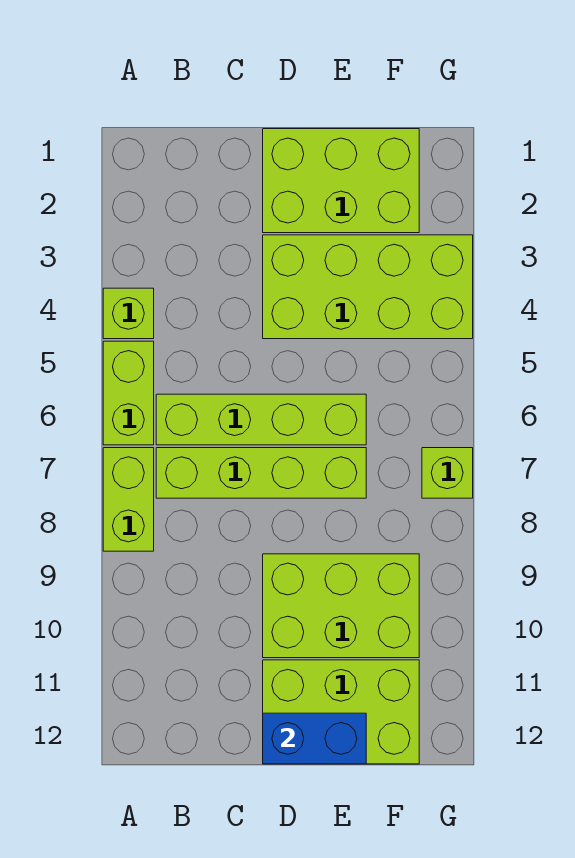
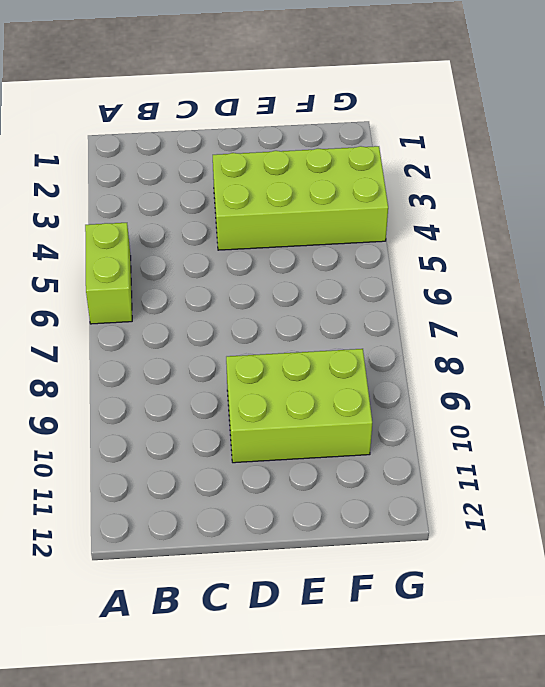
none -> lime brick A4 level 1
none -> lime brick A7:A8 level 1

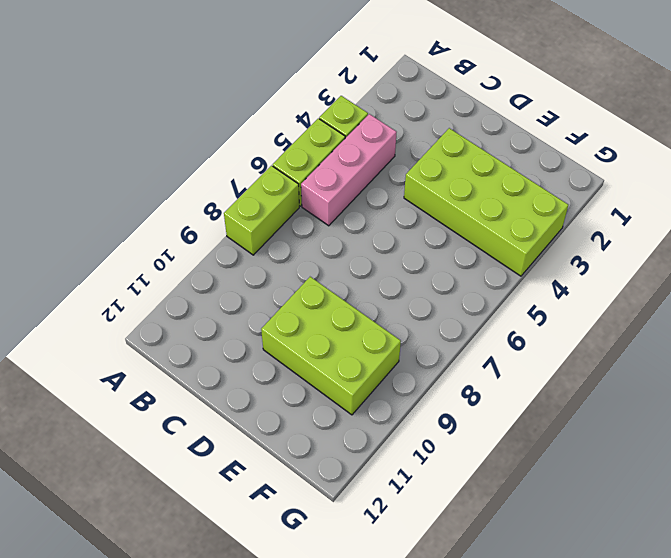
pink brick B4:B6 level 1 -> lime brick B6:E6 level 1
none -> lime brick B7:E7 level 1
none -> lime brick D1:F2 level 1

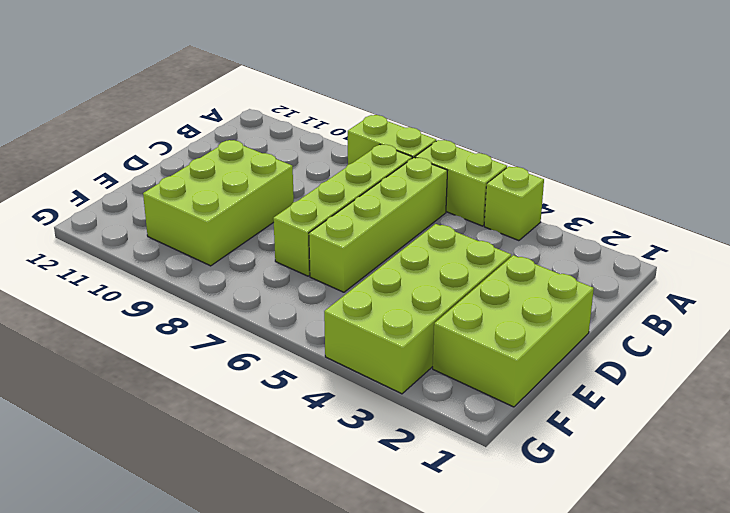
none -> lime brick D11:F12 level 1
none -> lime brick G7 level 1

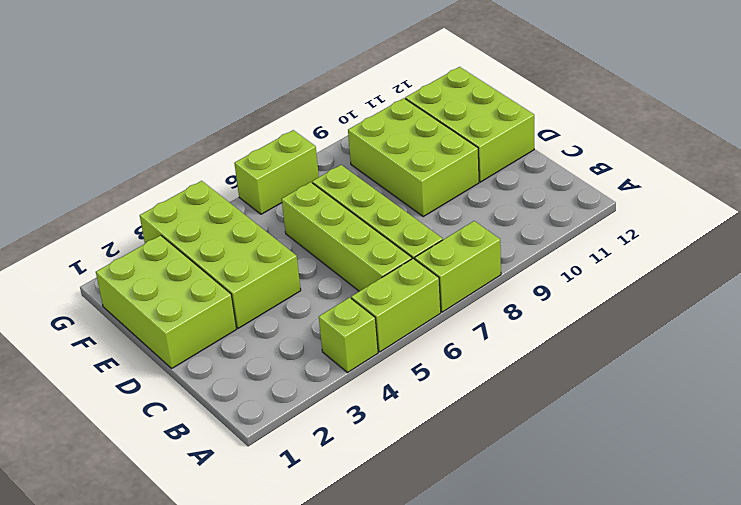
lime brick G6:G7 level 1 -> lime brick G7 level 1
none -> blue brick D12:E12 level 2

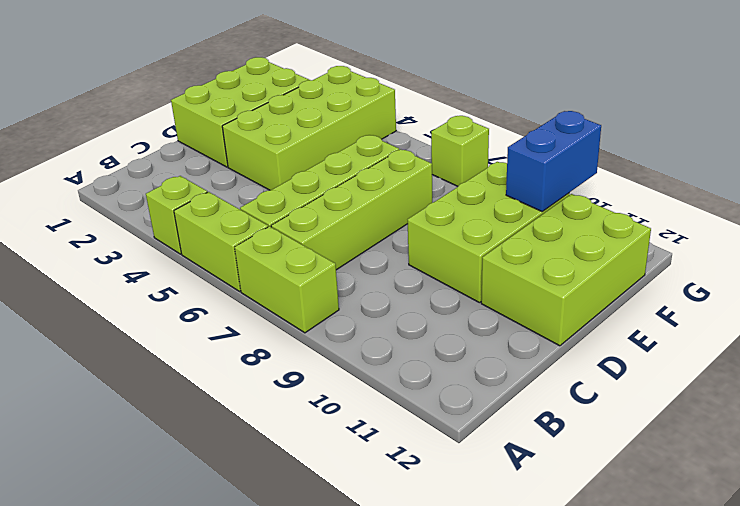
blue brick F10:G10 level 2 -> blue brick D12:E12 level 2

